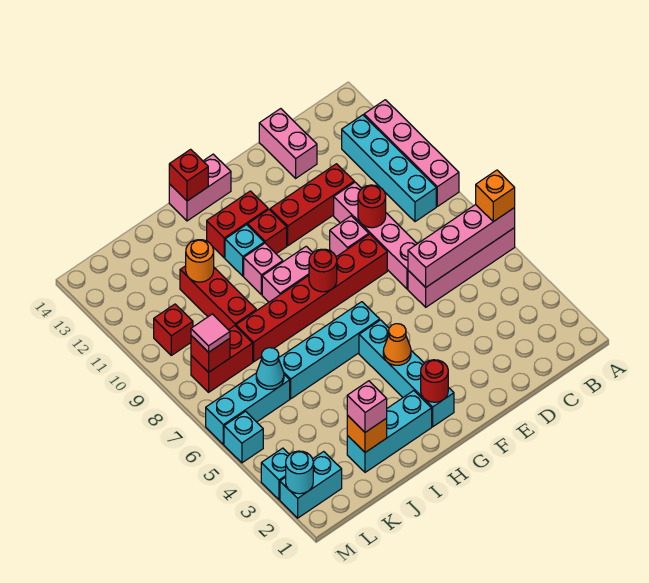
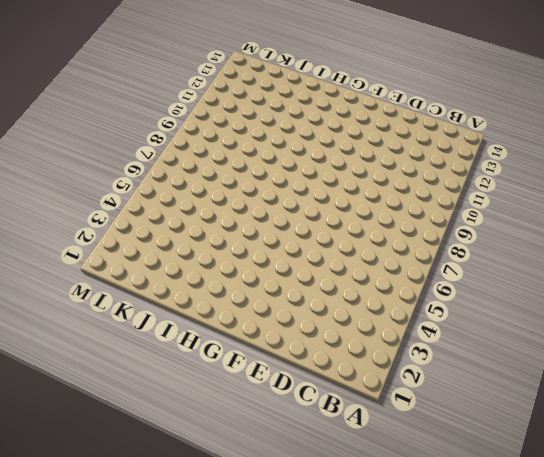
none -> pink brick A6:D6 level 1
none -> pink brick A9:A12 level 1
none -> cyan brick B9:B12 level 1
none -> pink brick D7:D10 level 1

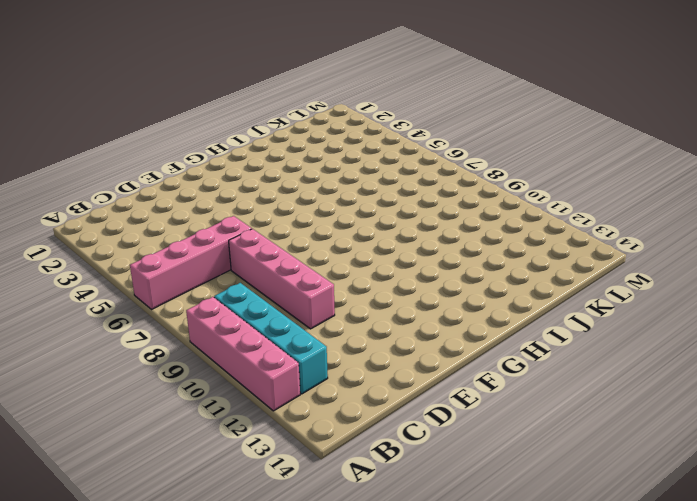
none -> red brick D11:F11 level 1
none -> pink brick D13:D14 level 1
none -> red brick E8:J8 level 1
none -> pink brick E9 level 1

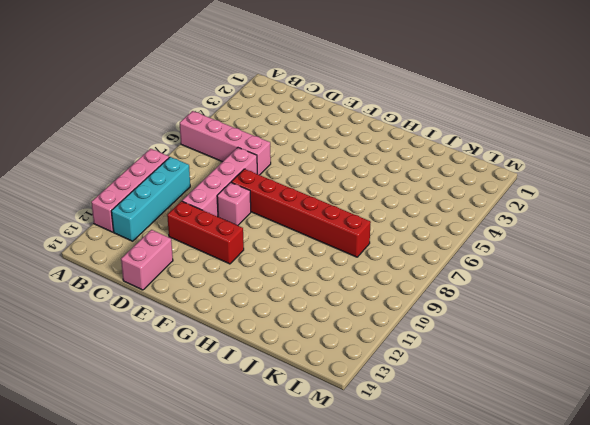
none -> cyan brick G2:G5 level 1
none -> cyan brick G6:J6 level 1
none -> pink brick G9:H9 level 1
none -> red brick G11 level 1

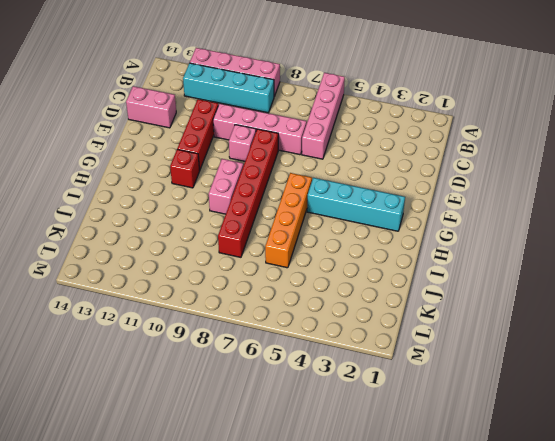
orange brick G6:J6 level 1 -> cyan brick G6:J6 level 1
none -> red brick G12:H12 level 1
none -> pink brick G14:H14 level 1
none -> cyan brick H2:J2 level 1
none -> pink brick H10 level 1

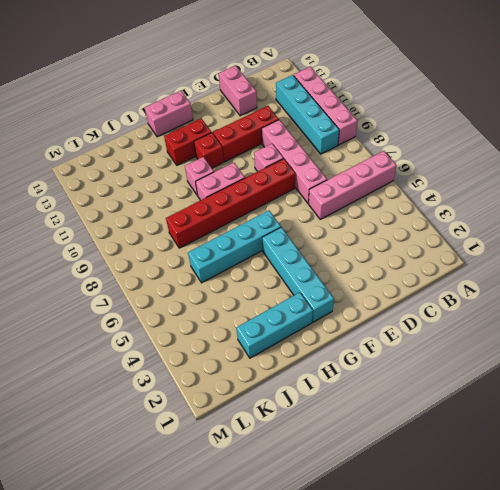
none -> cyan brick H11 level 1
none -> red brick J9:J11 level 1
none -> cyan brick K6:M6 level 1
none -> red brick K8:L8 level 1

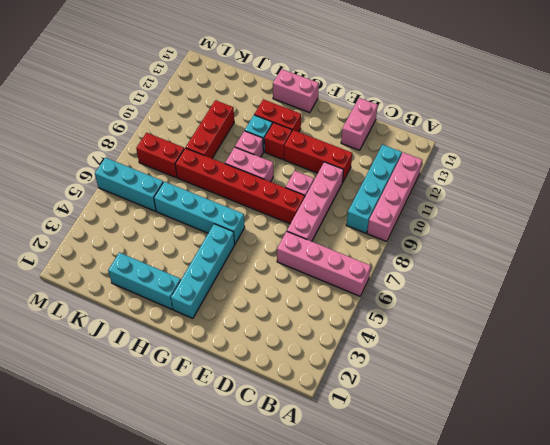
none -> cyan brick L2:M2 level 1
none -> red brick L10 level 1
none -> cyan brick M3 level 1
none -> cyan brick M5 level 1

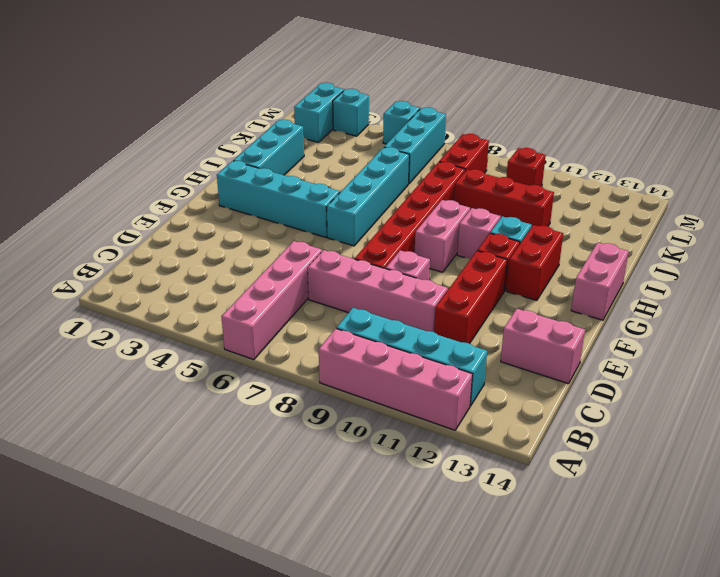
none -> pink brick A6:D6 level 2
none -> red round brick D9 level 2
none -> red round brick G2 level 2
none -> orange cone G4 level 2

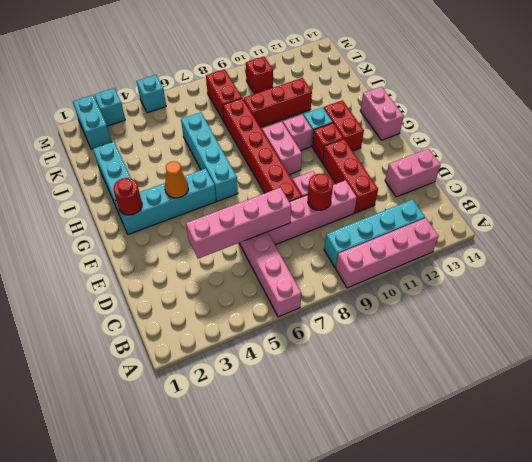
pink brick D4:D7 level 2 -> pink brick A6:D6 level 2
none -> cyan brick K6:M6 level 1
none -> red round brick G8 level 2
none -> red brick H14 level 2
none -> orange brick J2 level 2

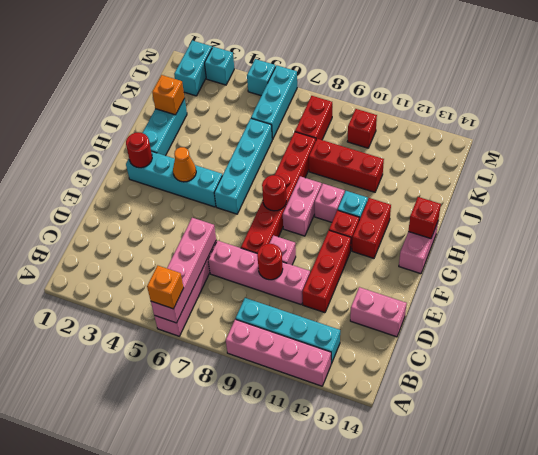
none -> orange round brick J11 level 2
none -> cyan cone K6 level 2
none -> red brick L8 level 2
none -> cyan round brick M2 level 2

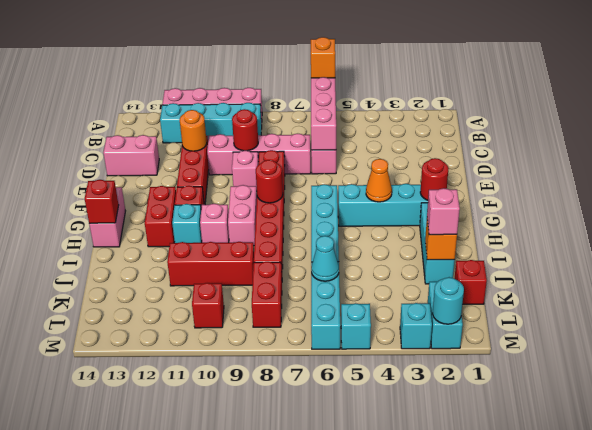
orange round brick D11 level 2 -> orange round brick J11 level 2
red brick K1 level 1 -> red brick L8 level 2
none -> pink tile L8 level 3

